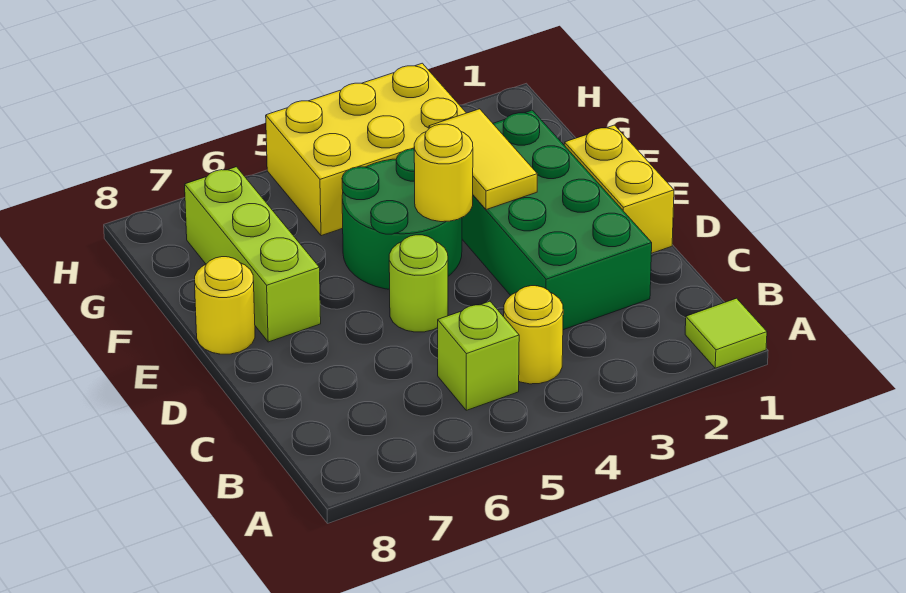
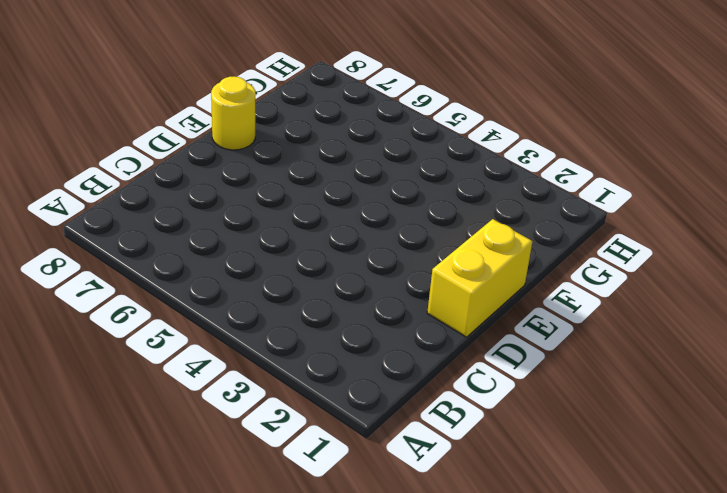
none -> lime tile A1 level 1
none -> yellow round brick B4 level 1
none -> lime brick B5 level 1

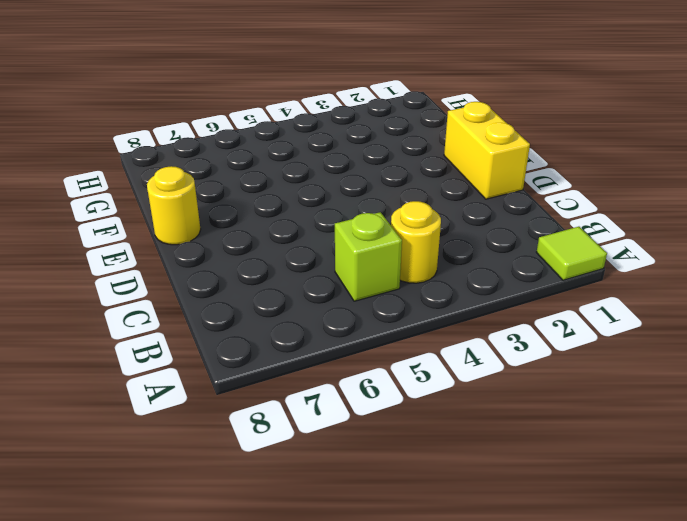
none -> green brick C2:F3 level 1
none -> lime round brick D5 level 1
none -> green round brick E4:F5 level 1

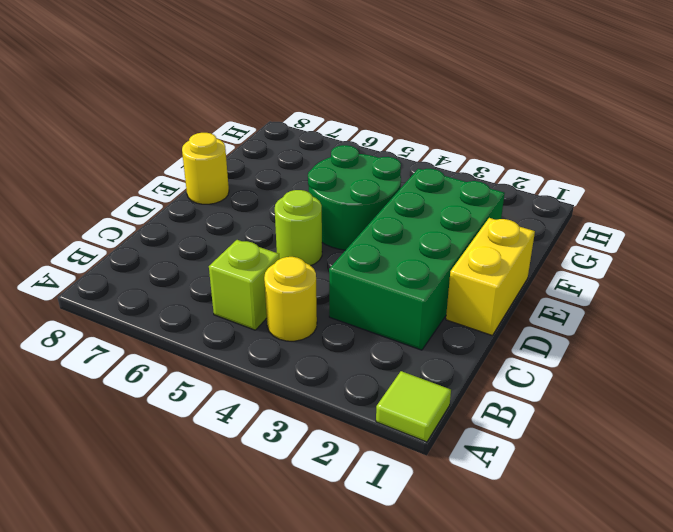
none -> lime brick E7:G7 level 1
none -> yellow brick G3:H5 level 1
none -> yellow tile E3:F3 level 2

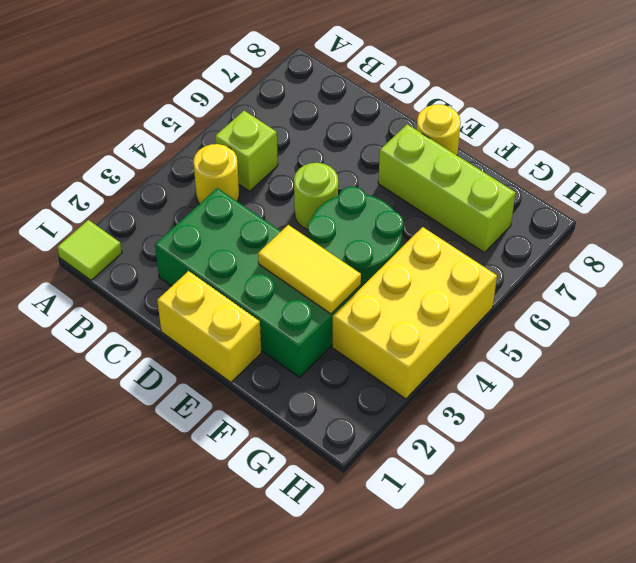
none -> yellow round brick E4 level 2

